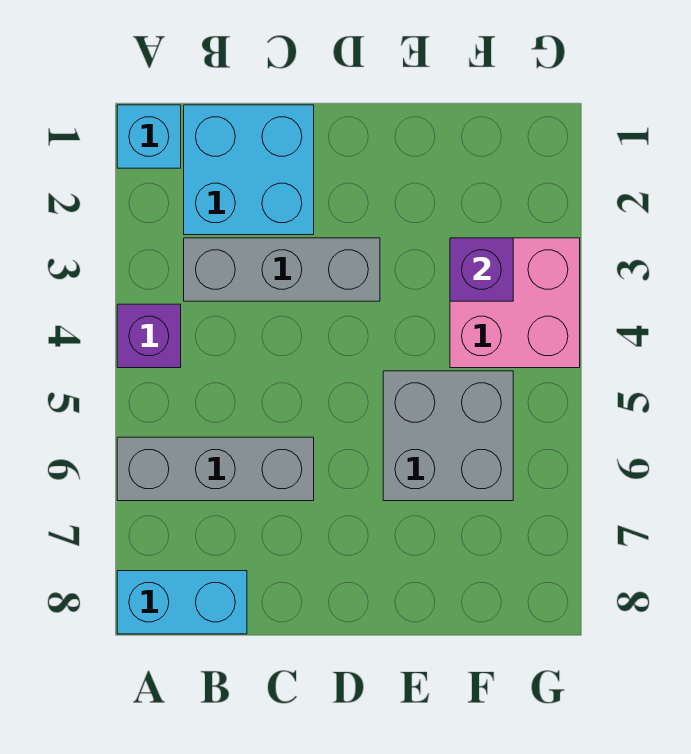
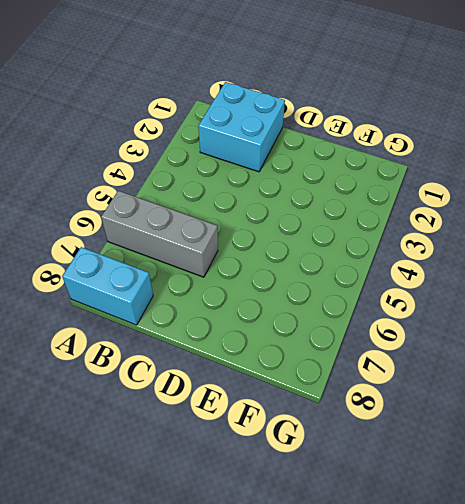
none -> cyan brick A1 level 1
none -> purple brick A4 level 1

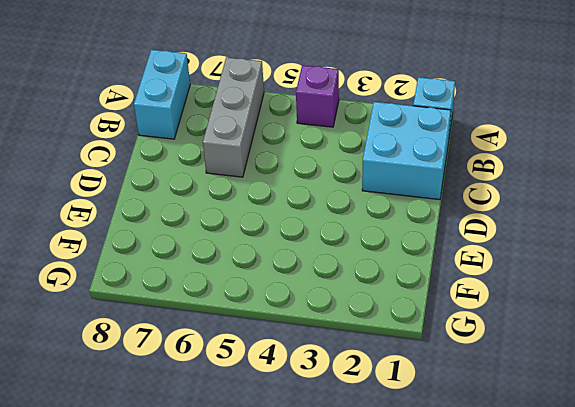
none -> grey brick B3:D3 level 1
none -> grey brick E5:F6 level 1

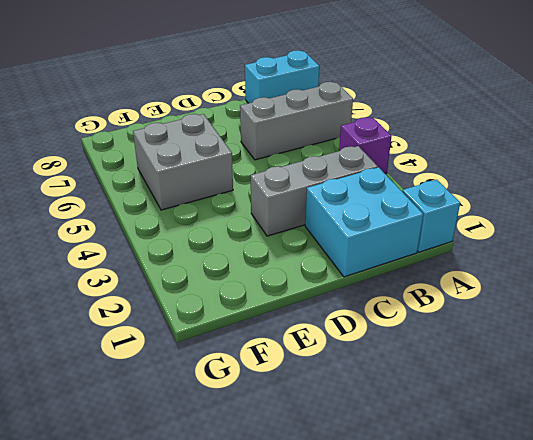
none -> pink brick F3:G4 level 1
none -> purple brick F3 level 2

